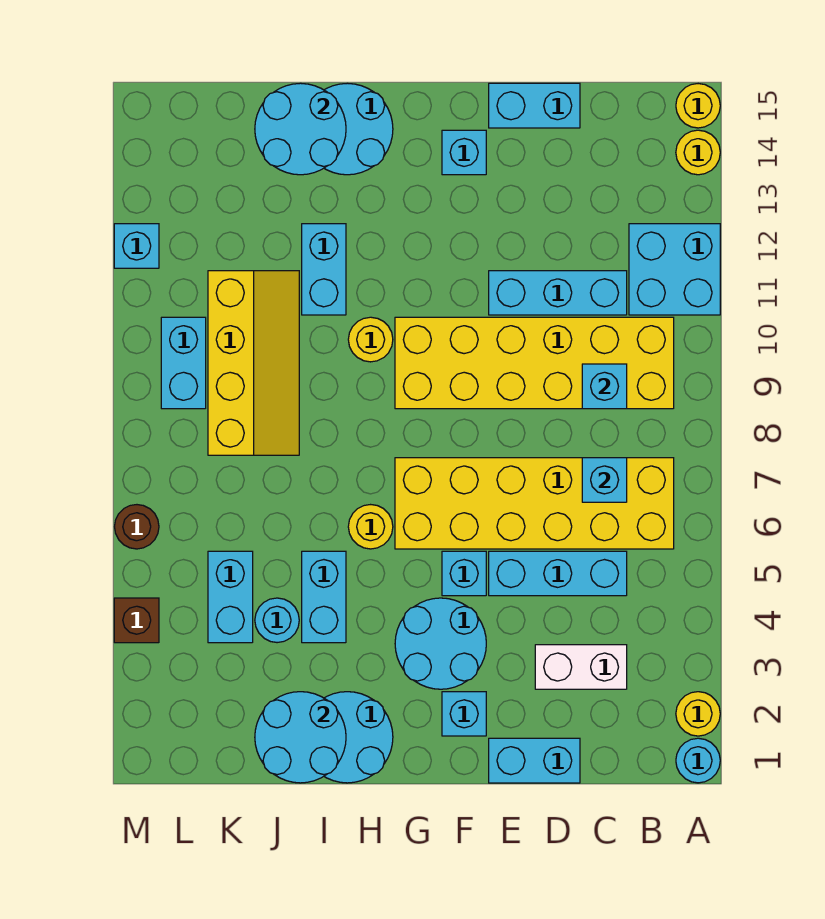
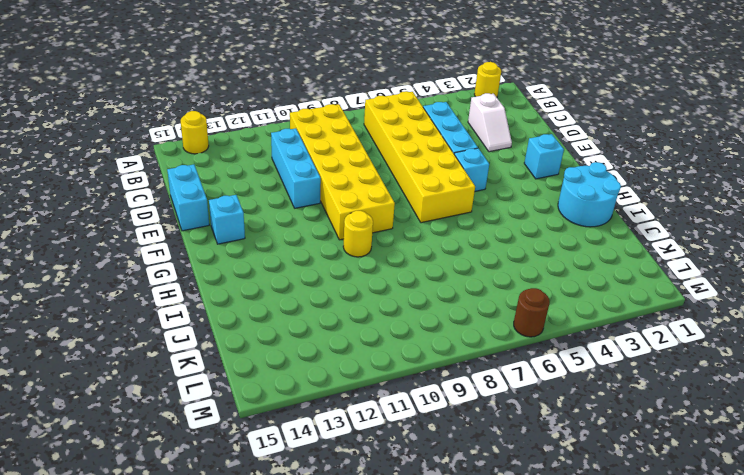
white slope C3:D3 level 1 top C -> white brick C3:D3 level 1
none -> cyan round brick A1 level 1
none -> cyan brick A11:B12 level 1
none -> yellow round brick A15 level 1
none -> cyan brick D1:E1 level 1

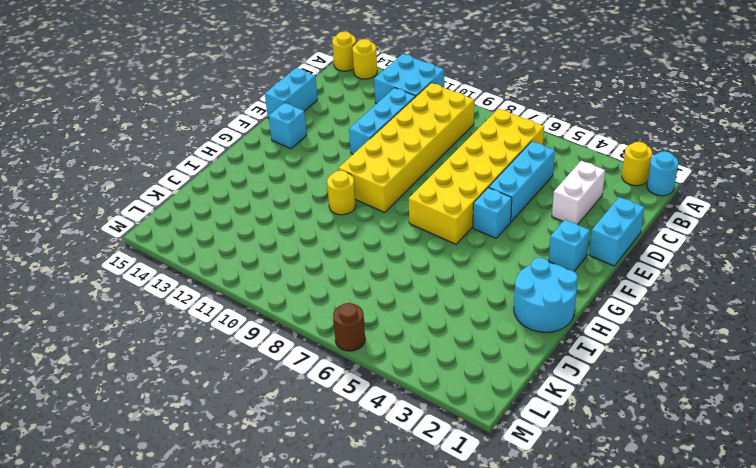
none -> cyan round brick F3:G4 level 1
none -> yellow round brick H6 level 1
none -> cyan round brick H14:I15 level 1
none -> cyan brick I4:I5 level 1

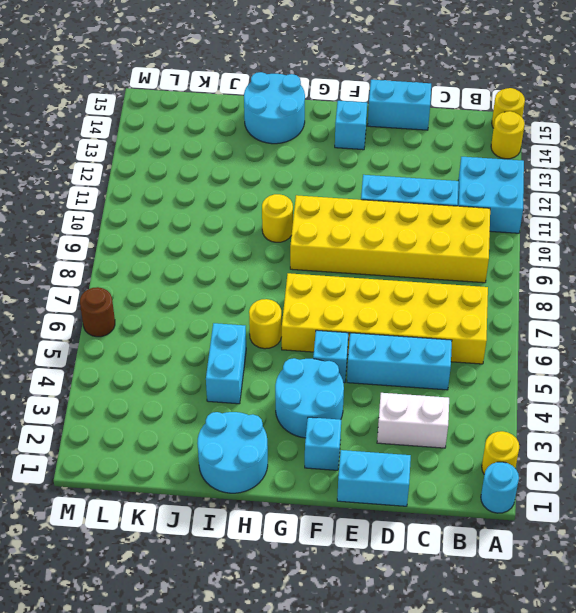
none -> cyan brick I11:I12 level 1
none -> cyan round brick J4 level 1
none -> yellow slope J8:K11 level 1 top K
none -> cyan brick K4:K5 level 1

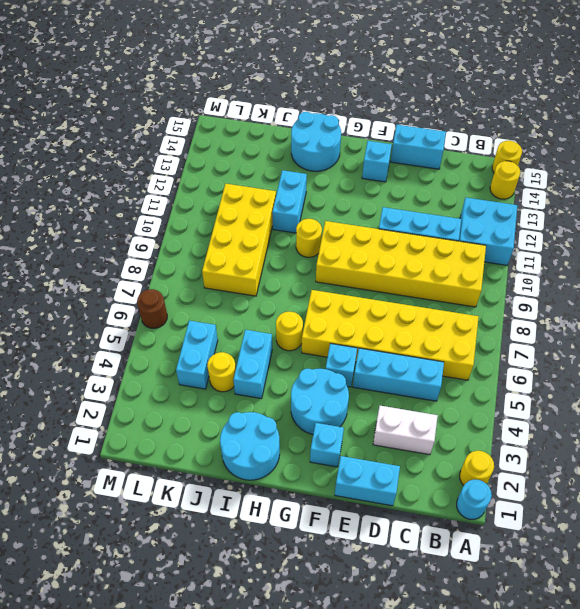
yellow round brick J4 level 1 -> cyan round brick J4 level 1
yellow brick J8:K11 level 1 -> yellow slope J8:K11 level 1 top K
none -> cyan brick L9:L10 level 1
none -> brown brick M4 level 1
none -> cyan brick M12 level 1
none -> cyan brick C7 level 2

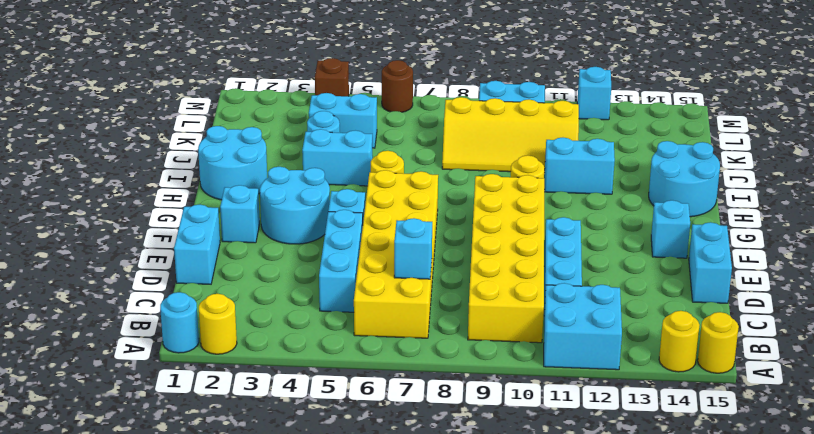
none -> white brick C3:D3 level 1
none -> cyan brick C9 level 2
none -> cyan round brick I1:J2 level 2
none -> cyan round brick I14:J15 level 2

